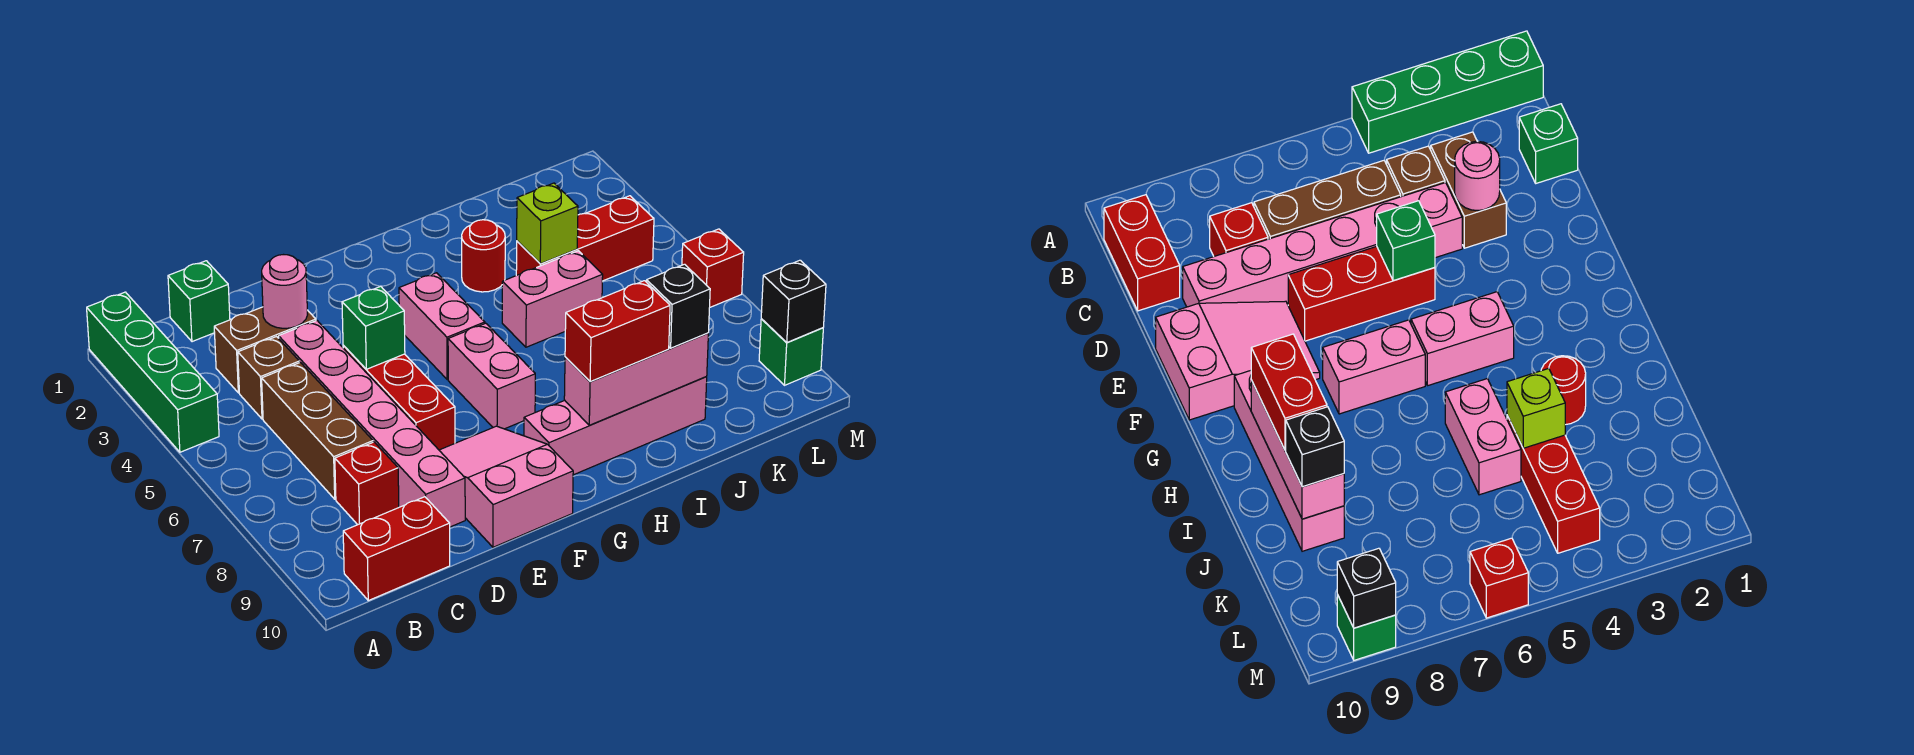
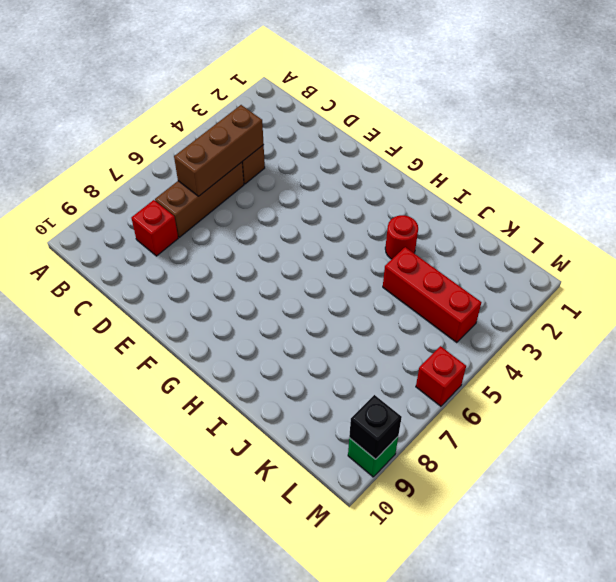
brown brick C4:C6 level 2 -> none
none -> green brick A1:A4 level 1
none -> red brick B10:C10 level 1
none -> green brick C1 level 1

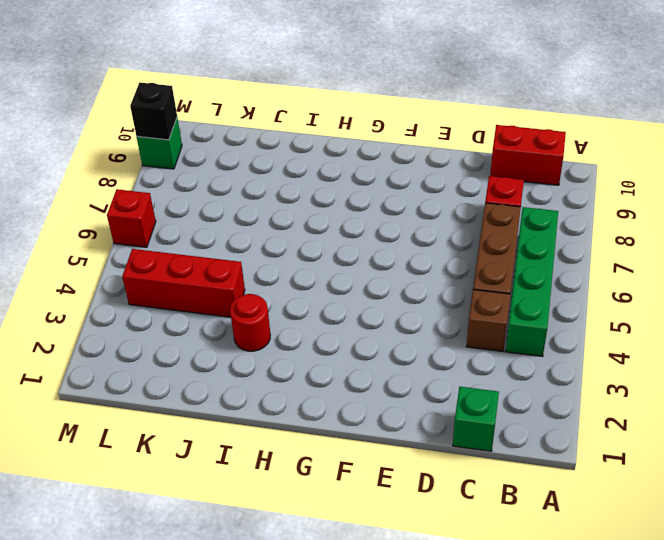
green brick B4:B7 level 1 -> green brick A1:A4 level 1
none -> brown brick C3:D3 level 1
none -> pink brick D4:D9 level 1
none -> red brick E5:E7 level 1

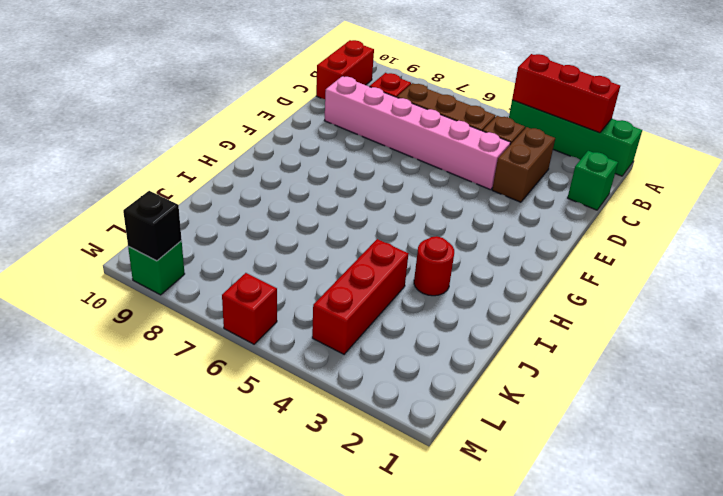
red brick A2:A4 level 2 -> red brick E5:E7 level 1
none -> pink slope E8:F10 level 1 top 10
none -> pink brick G4:G5 level 1
none -> pink brick G6:G7 level 1

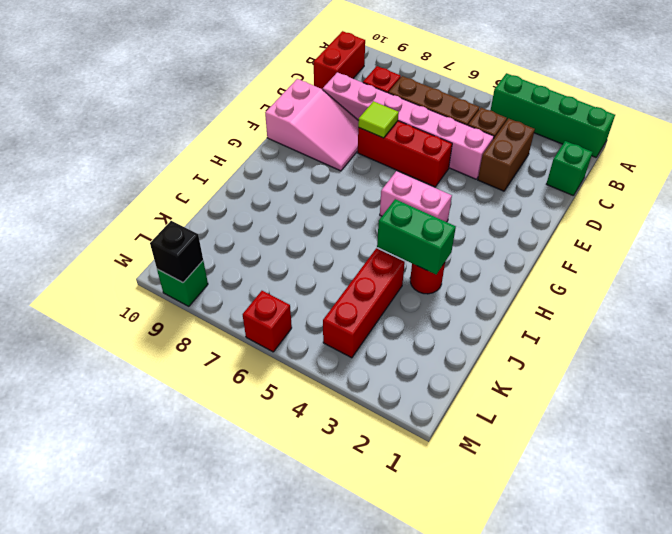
lime tile E7 level 2 -> none
green brick I3:I4 level 2 -> none
none -> pink brick G6:G7 level 1
none -> pink brick G9:J9 level 1
none -> pink brick I5:J5 level 1

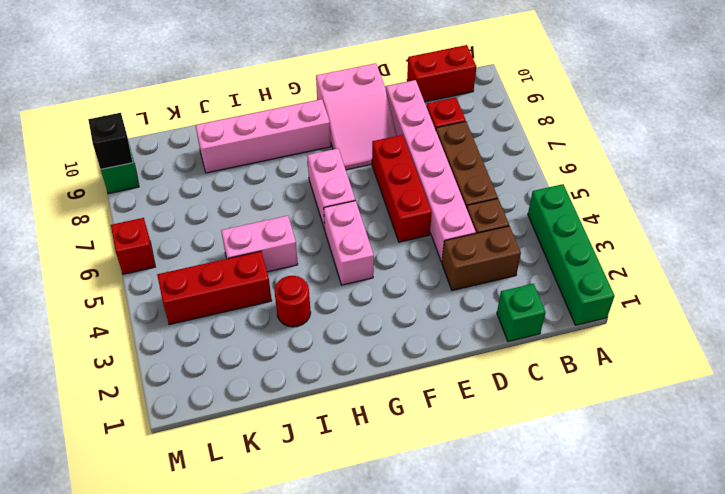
none -> pink round brick D3 level 2
none -> green brick E5 level 2
none -> pink brick H9:J9 level 2

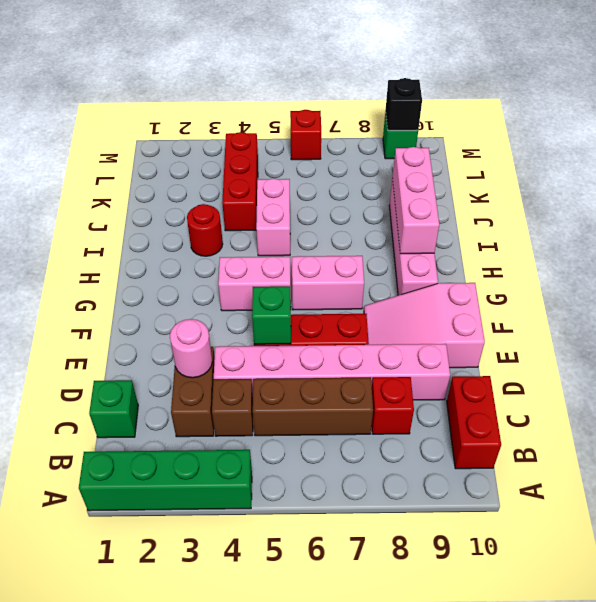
none -> lime brick J4 level 2
none -> red brick H9:I9 level 3
none -> black brick J9 level 3

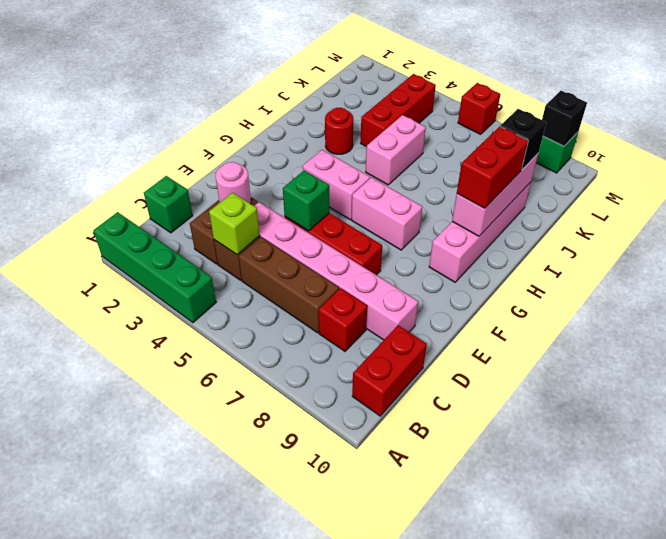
lime brick C4 level 2 -> lime brick J4 level 2
none -> pink slope E8:F10 level 1 top 10

